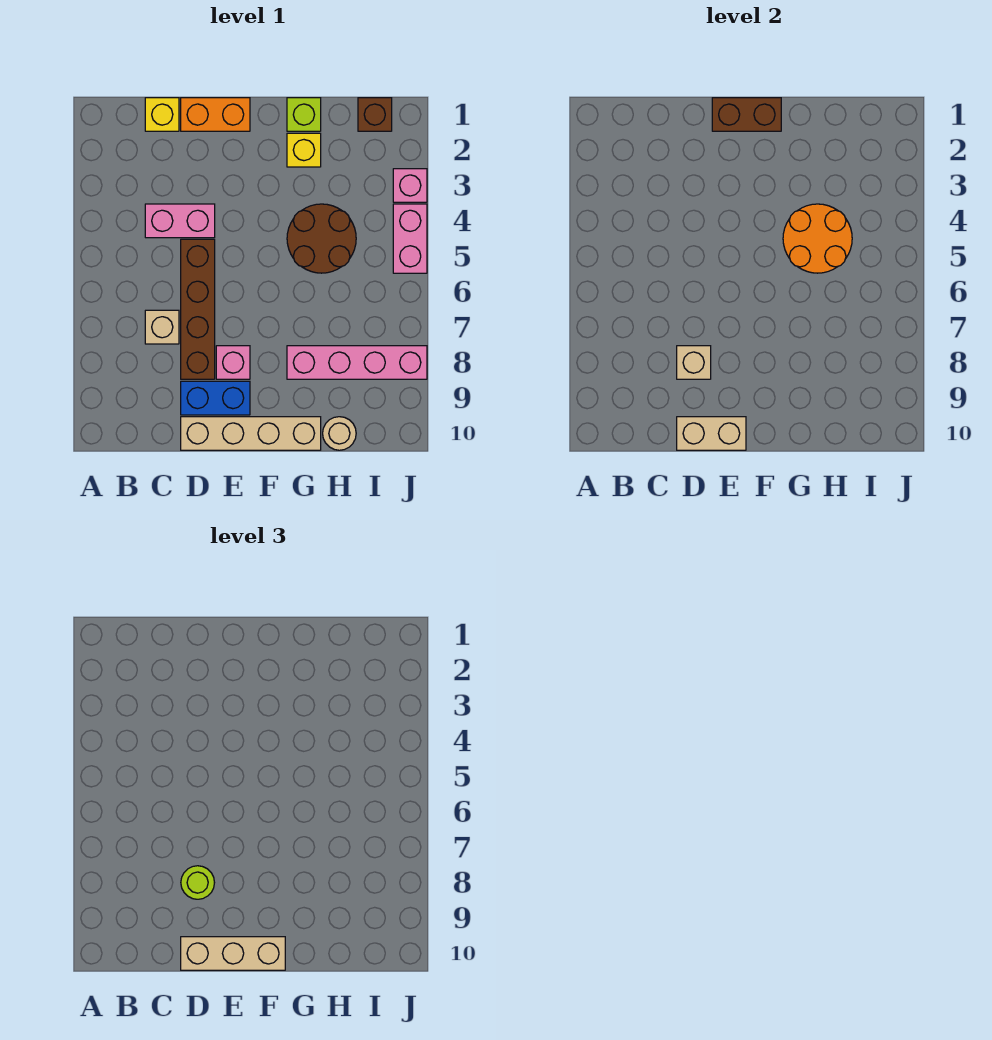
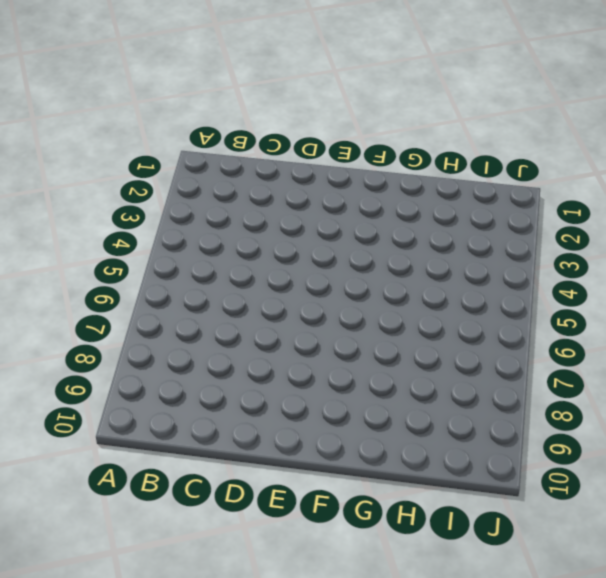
none -> yellow brick C1 level 1
none -> pink brick C4:D4 level 1
none -> tan brick C7 level 1

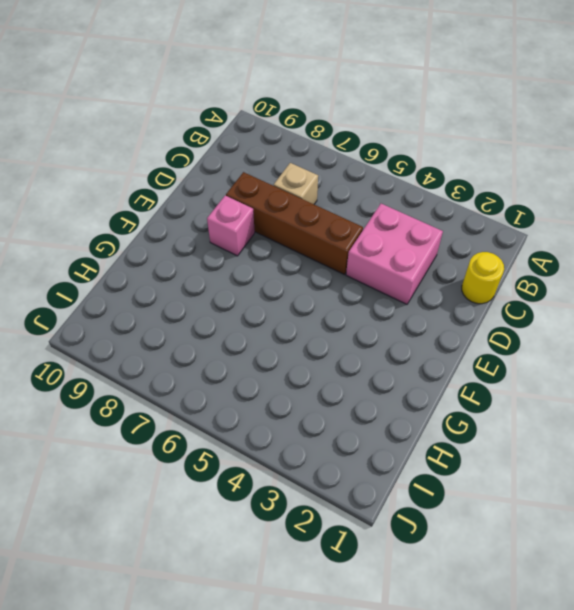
yellow round brick C1 level 1 -> yellow brick C1 level 1
pink brick C3:D4 level 1 -> pink brick C4:D4 level 1
none -> orange brick D1:E1 level 1
none -> blue brick D9:E9 level 1
none -> tan brick D10:G10 level 1

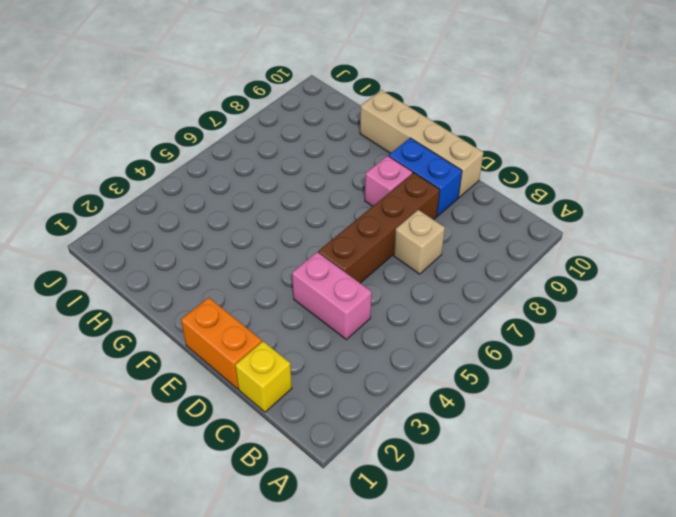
none -> lime brick G1 level 1
none -> yellow brick G2 level 1
none -> brown round brick G4:H5 level 1

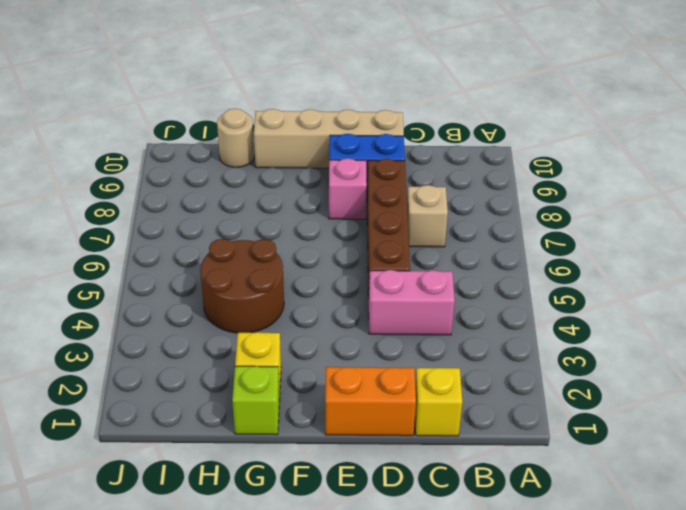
none -> pink brick G8:J8 level 1
none -> brown brick I1 level 1
none -> pink brick J3 level 1

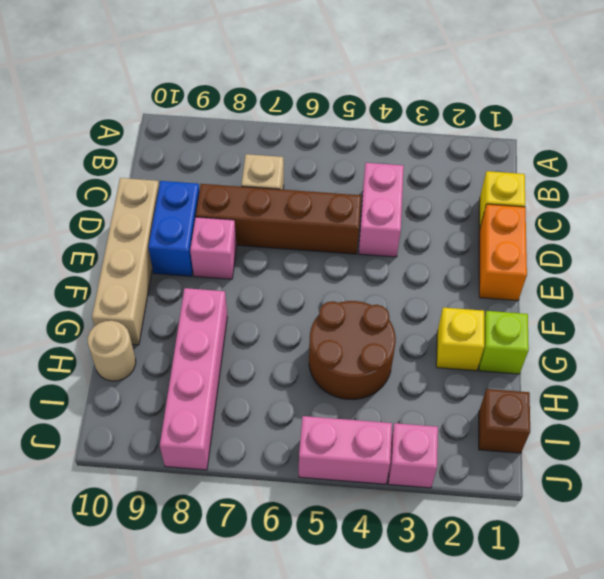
none -> tan brick D8 level 2
none -> tan brick D10:E10 level 2
none -> brown brick E1:F1 level 2

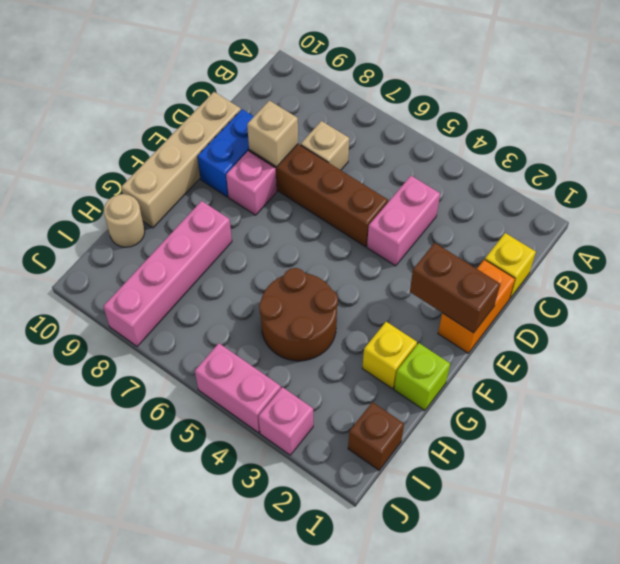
brown brick E1:E2 level 2 -> brown brick E1:F1 level 2
none -> tan brick D10:E10 level 2
none -> orange round brick G4:H5 level 2
none -> lime round brick D8 level 3

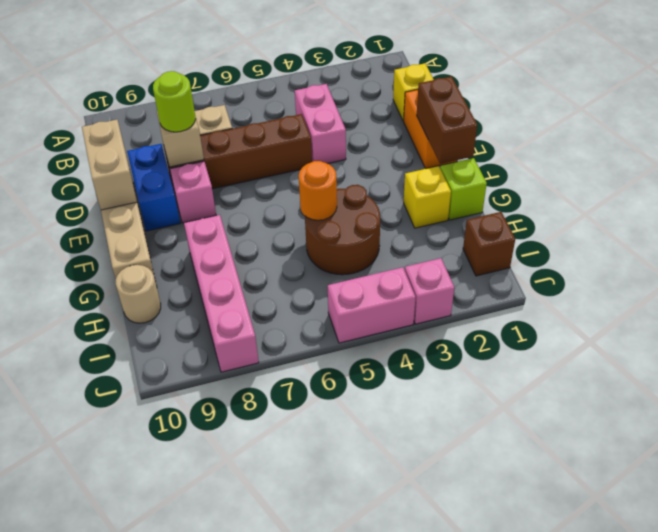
orange round brick G5 level 2 -> orange round brick G4:H5 level 2
none -> tan brick D10:F10 level 3

